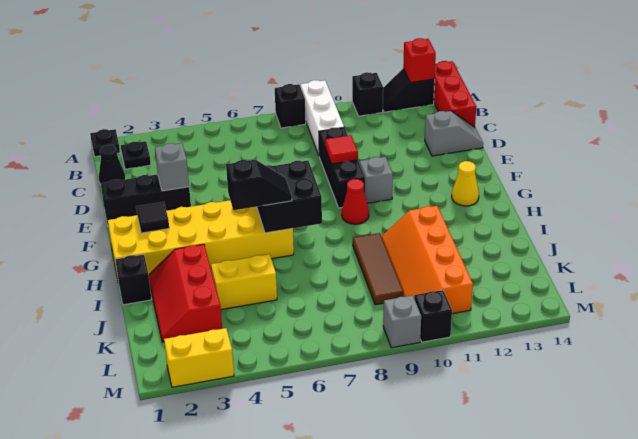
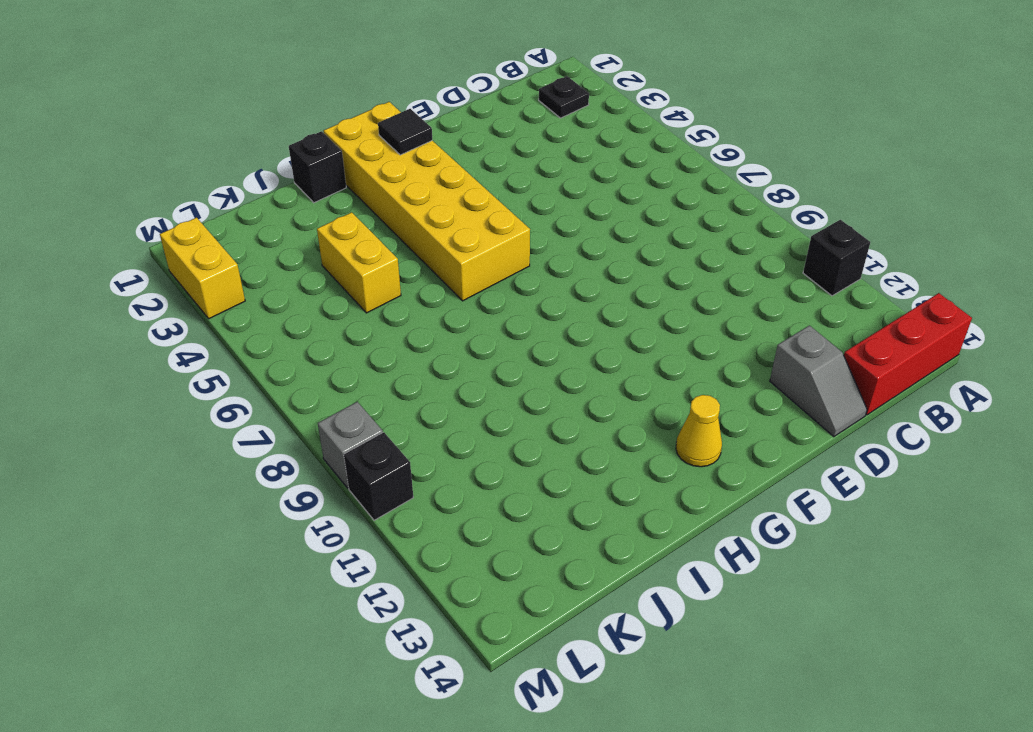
none -> black plate A1 level 1
none -> black brick A8 level 1
none -> white brick A9:C9 level 1

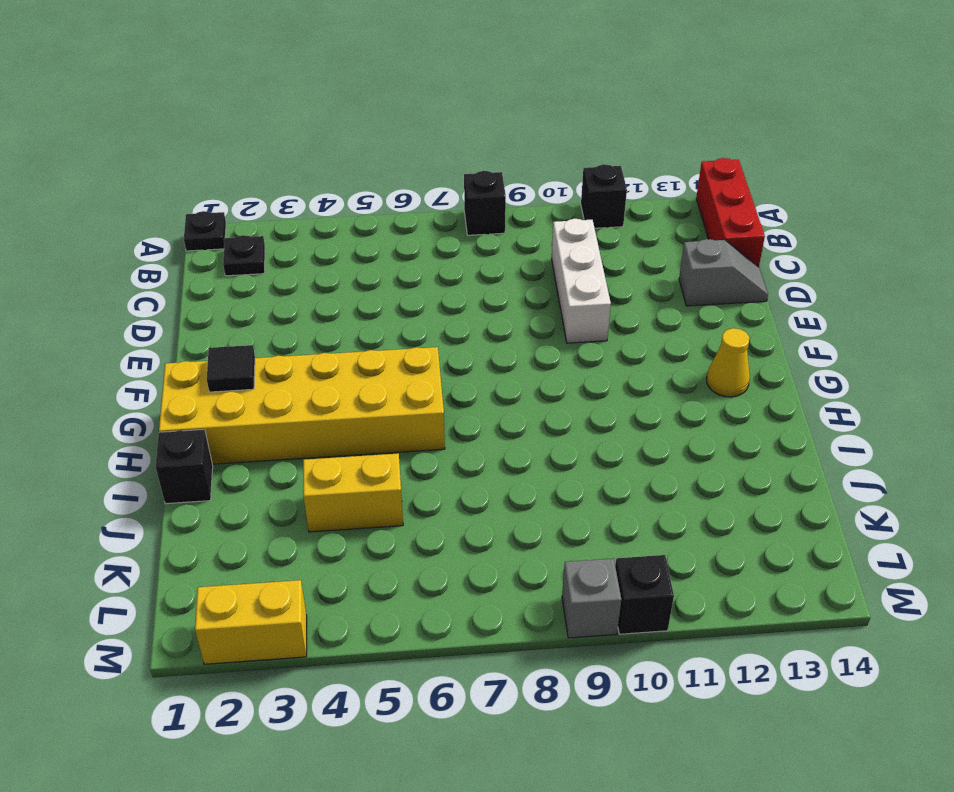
white brick C10:E10 level 1 -> white brick A9:C9 level 1
none -> black slope A12:A13 level 1 top 13
none -> black cone C1 level 1
none -> black brick D9:F9 level 1

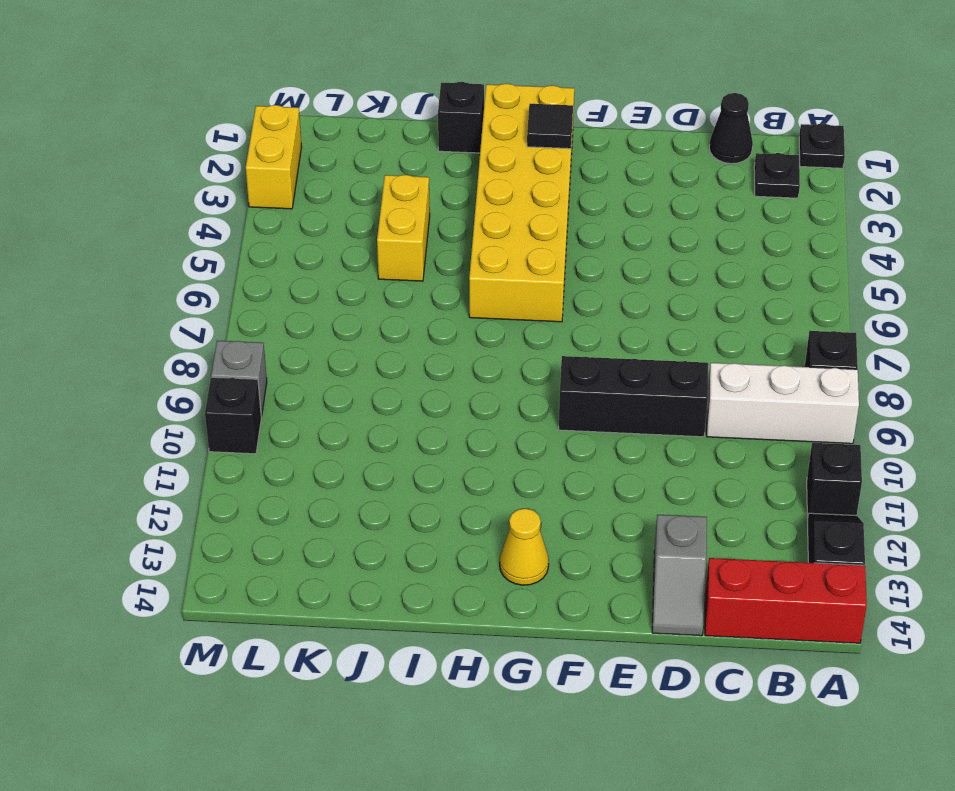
none -> black brick E1:E3 level 1
none -> grey brick F10 level 1
none -> red cone G9 level 1

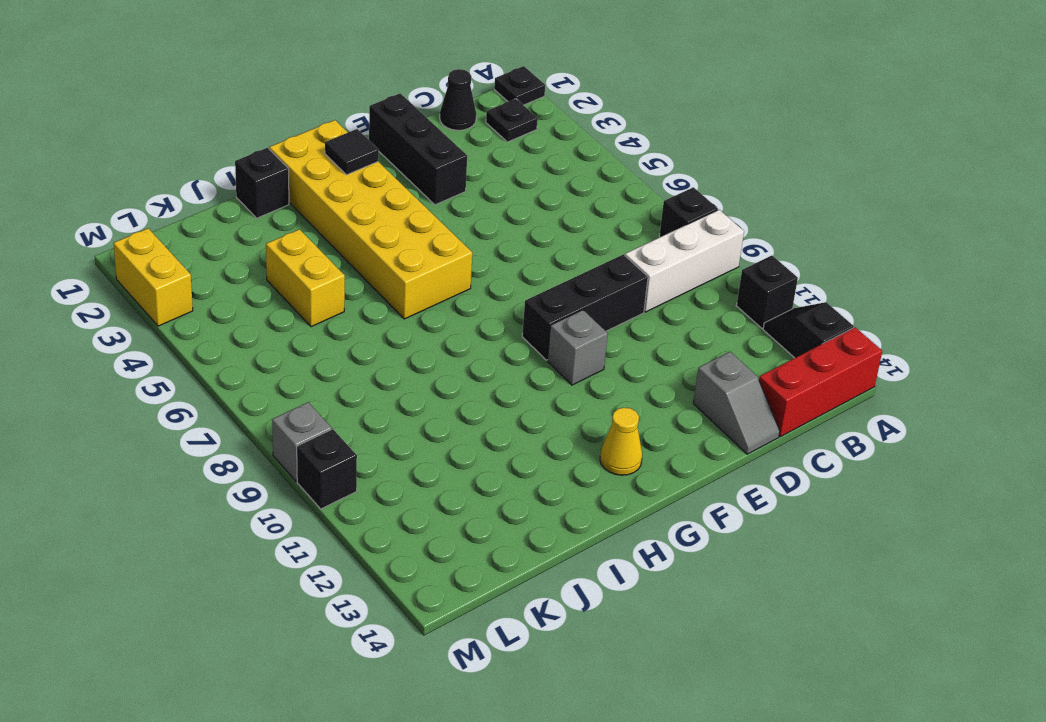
none -> red cone G9 level 1
none -> red slope I2:K3 level 1 top 3
none -> brown tile I9:K9 level 1

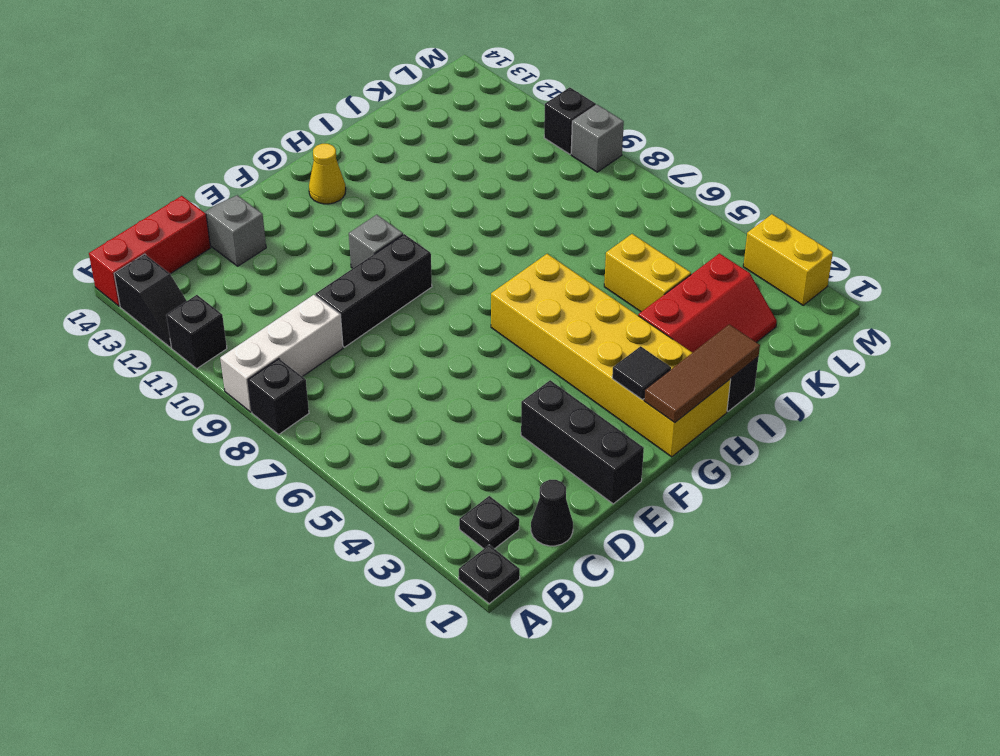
brown tile G1:I1 level 2 -> brown tile I9:K9 level 1
none -> red cone G9 level 1
none -> orange slope I10:L11 level 1 top 11
none -> red brick A13 level 2

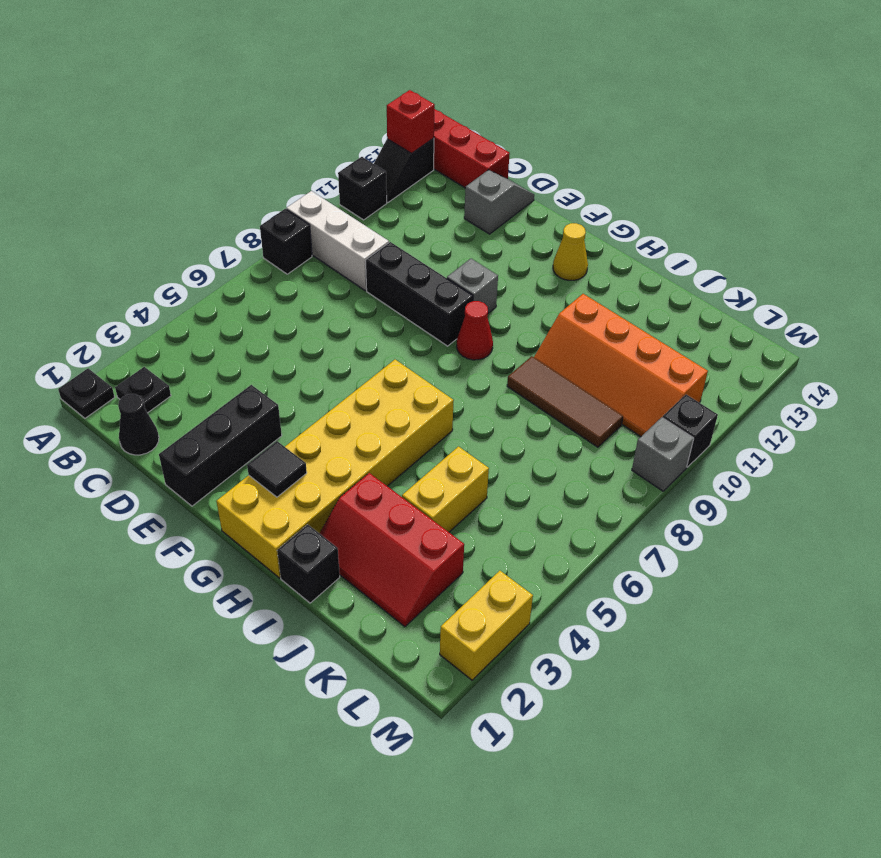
none -> grey brick E3 level 2
none -> red tile E9 level 2
none -> black brick G6:H7 level 2

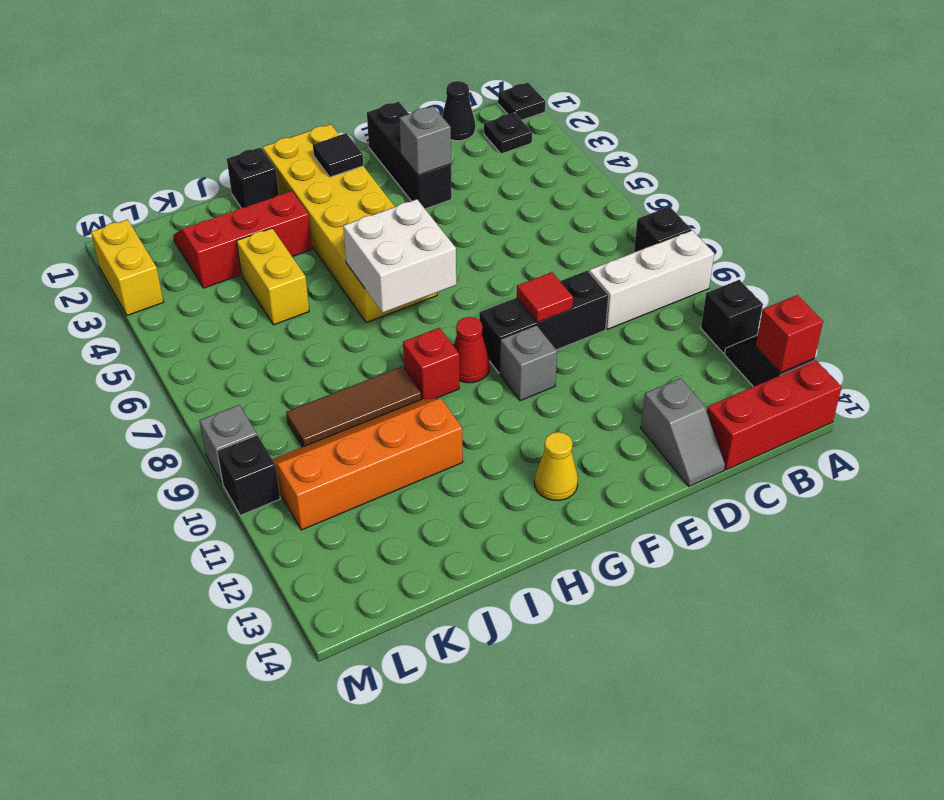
white brick G6:H7 level 2 -> black brick G6:H7 level 2
red brick H9 level 1 -> none
none -> black slope H5:H6 level 3 top 5

